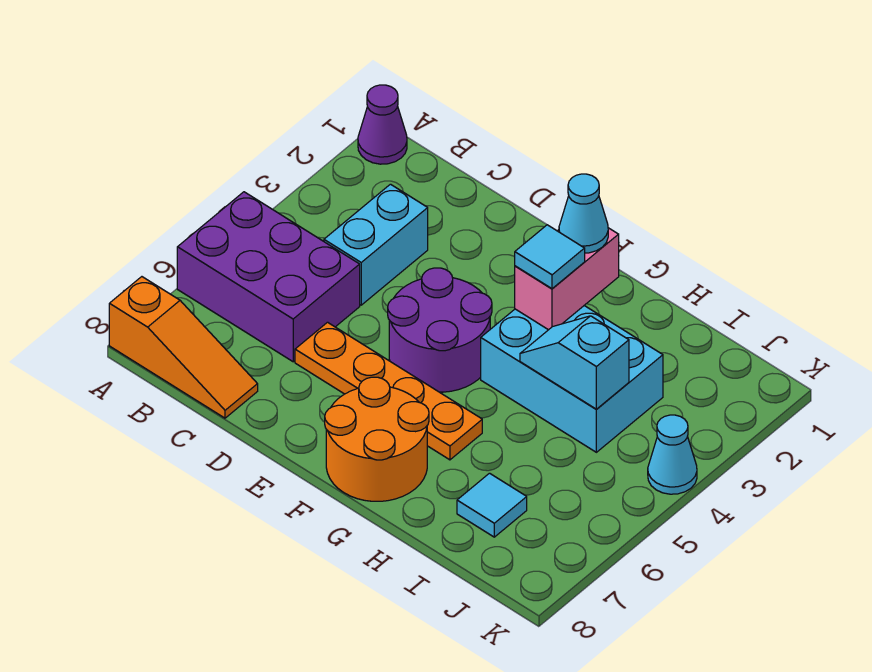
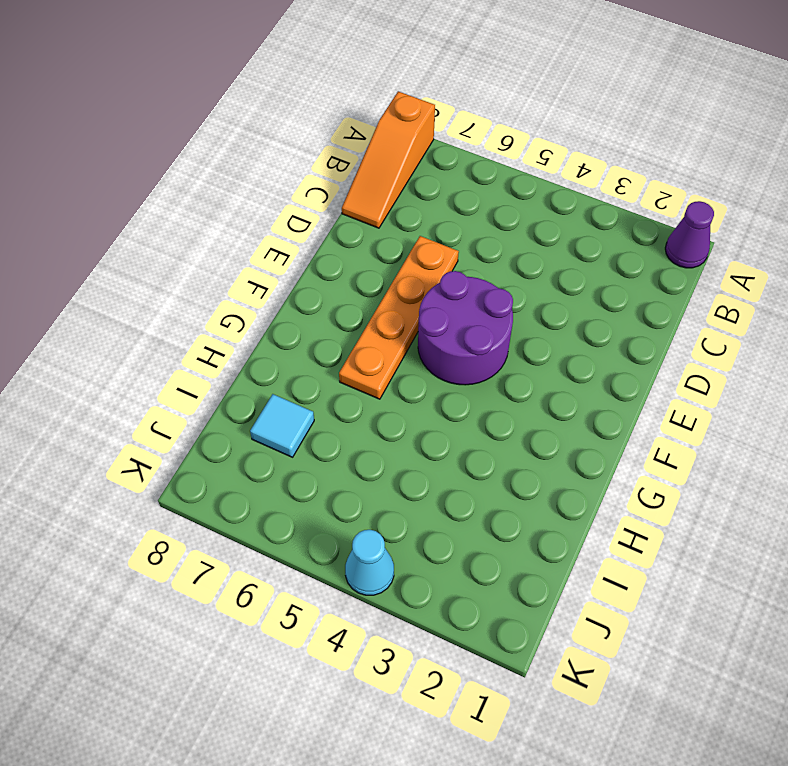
none -> purple brick A5:C6 level 1
none -> cyan brick C3:C4 level 1
none -> orange round brick F7:G8 level 1

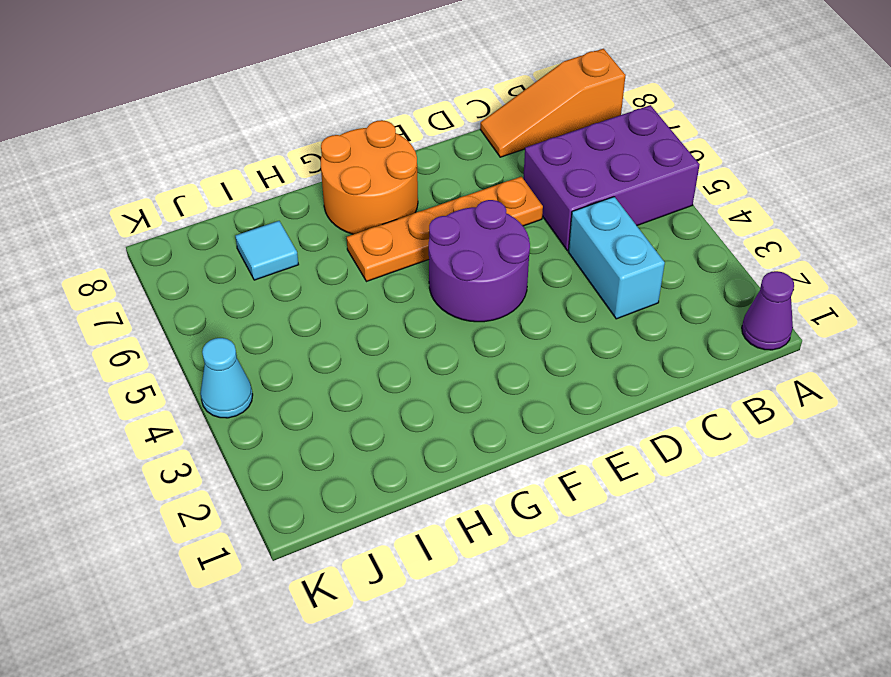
none -> cyan brick G3:I4 level 1
none -> pink brick G2:G3 level 2
none -> cyan slope H4:I4 level 2 top I

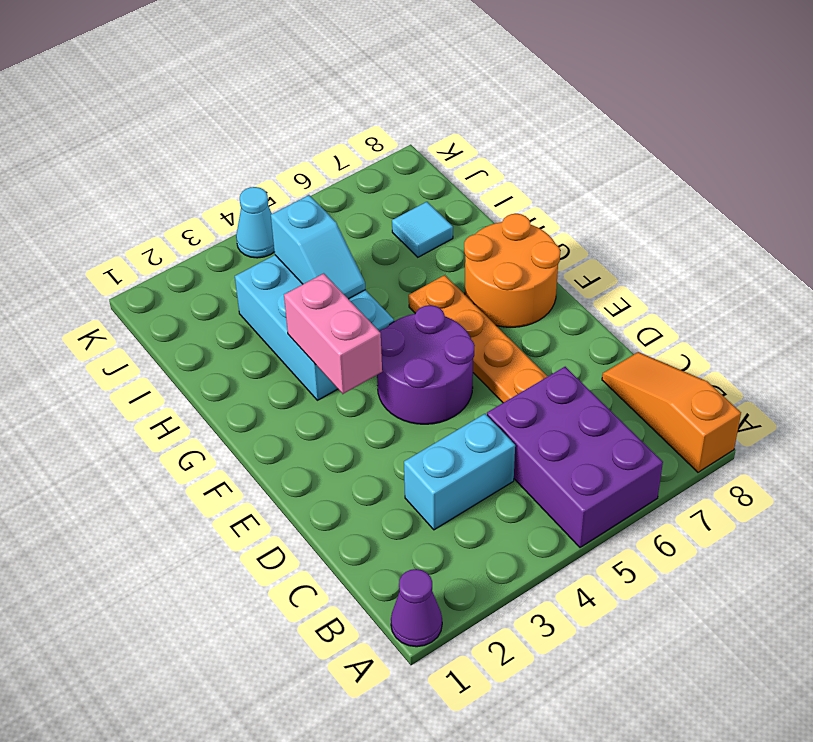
pink brick F3:G3 level 2 -> pink brick G2:G3 level 2
none -> cyan cone G2 level 3
none -> cyan tile G3 level 3

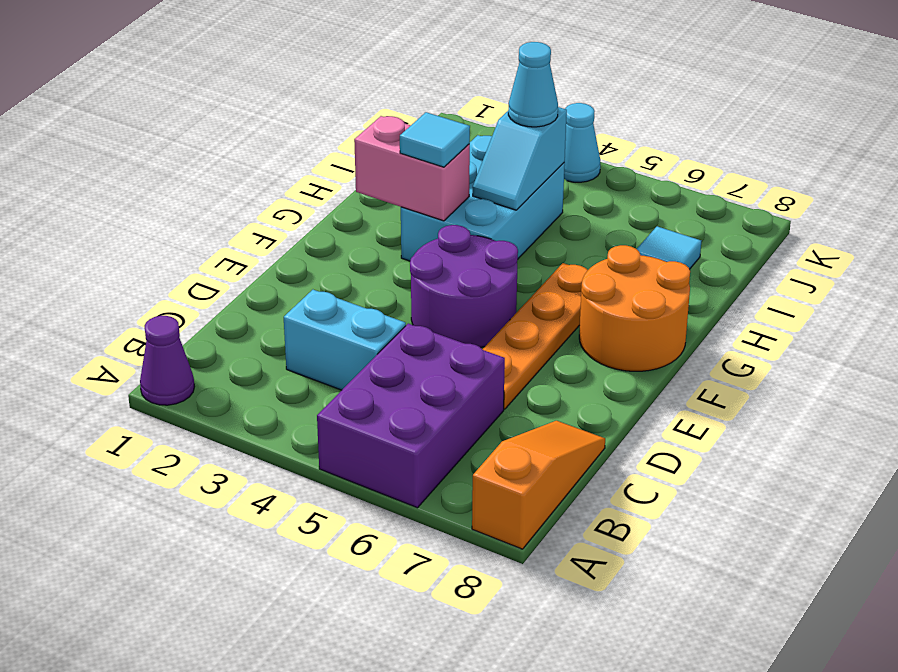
cyan cone I4 level 3 -> cyan cone G2 level 3

